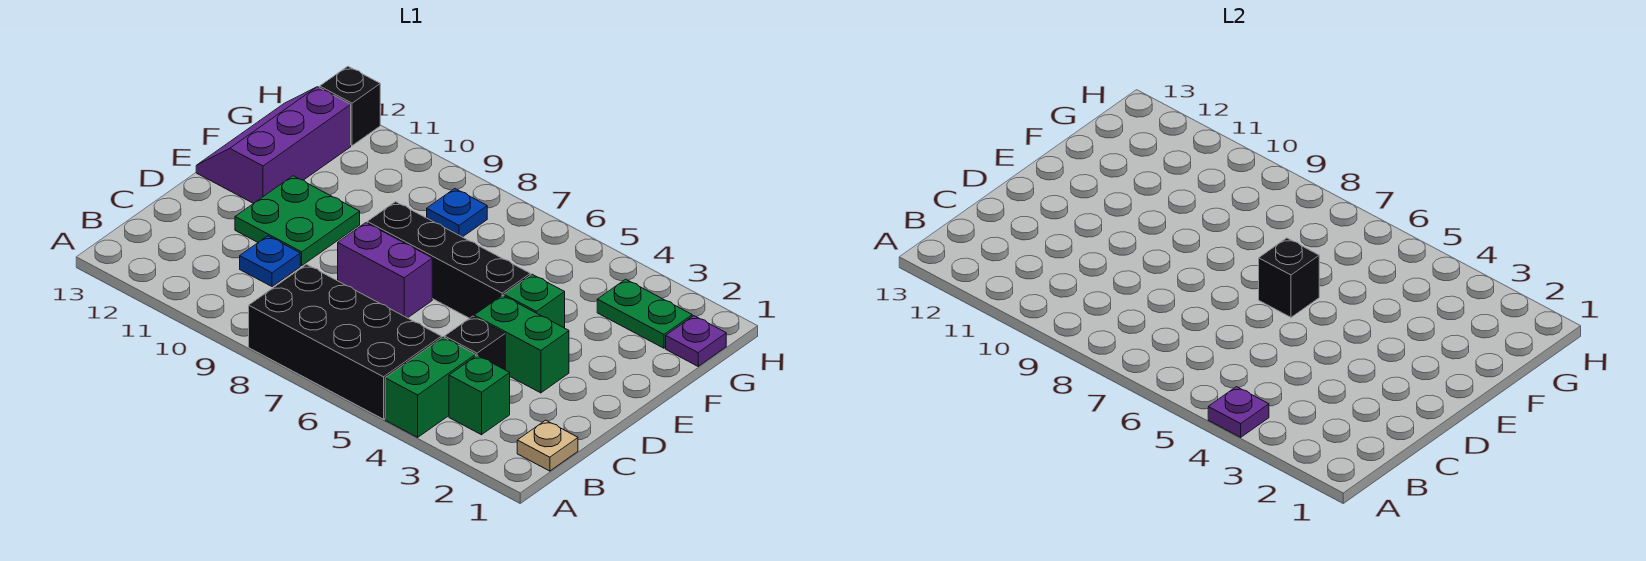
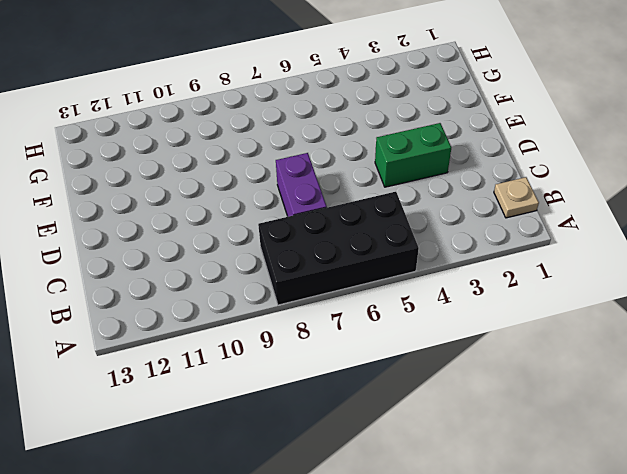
purple brick C7:D7 level 1 -> purple brick D7:D8 level 1
none -> green brick A4:B4 level 1
none -> green brick B3 level 1
none -> black brick C4 level 1

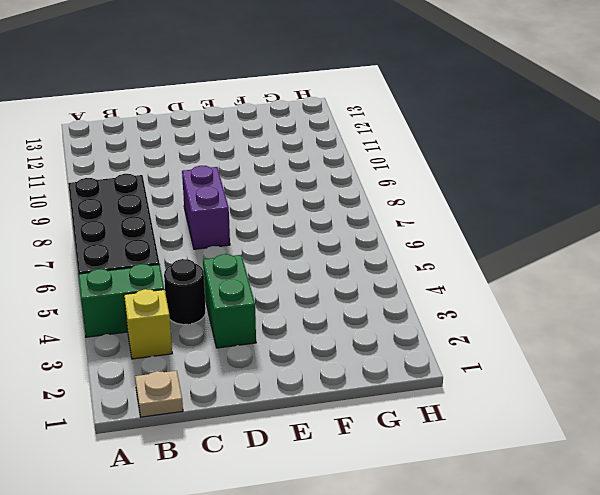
yellow brick B3 level 1 -> green brick B3 level 1
black round brick C4 level 1 -> black brick C4 level 1
none -> blue plate C10 level 1
none -> green plate D10:E11 level 1
none -> green brick E4 level 1

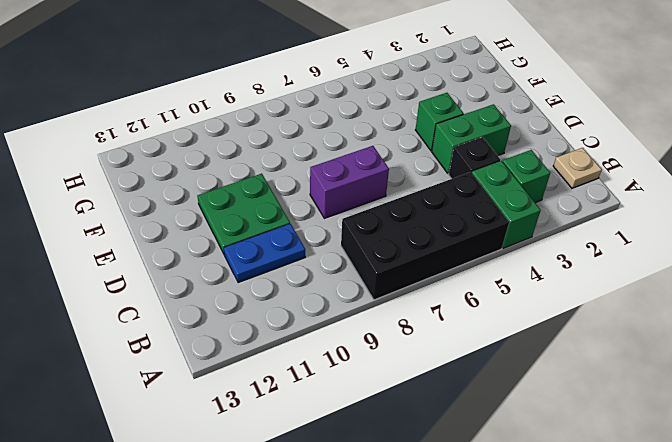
blue plate C10:C11 level 1 -> blue plate C10 level 1
none -> black brick E5:E8 level 1
none -> purple slope E12:G13 level 1 top 12
none -> purple plate G1 level 1

